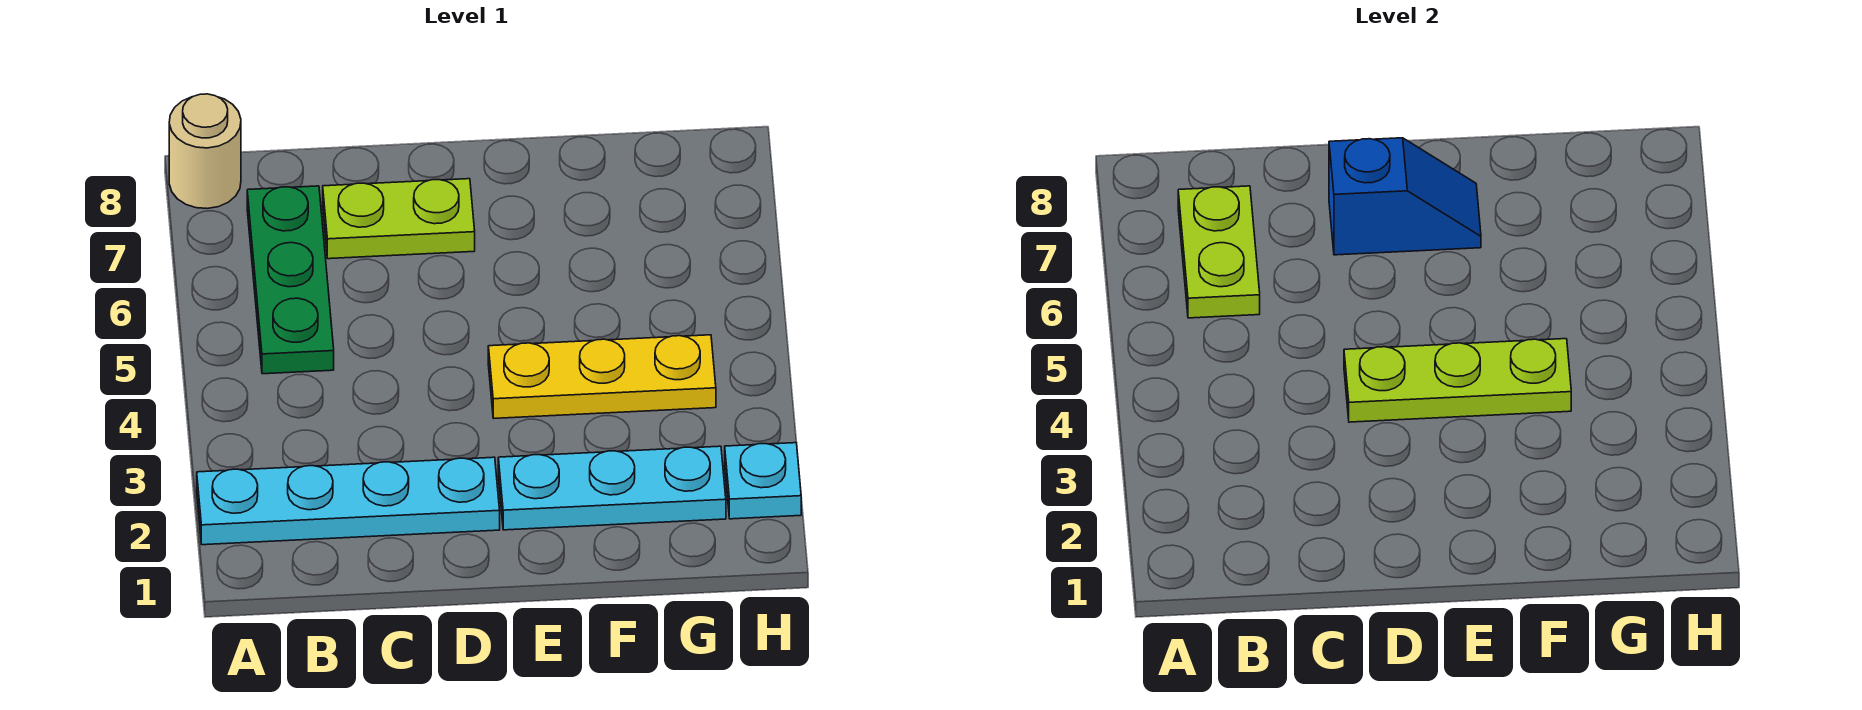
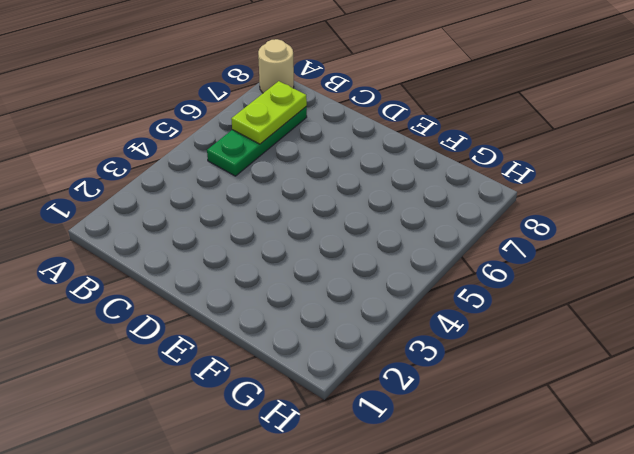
none -> cyan plate A2:D2 level 1
none -> lime plate C7:D7 level 1

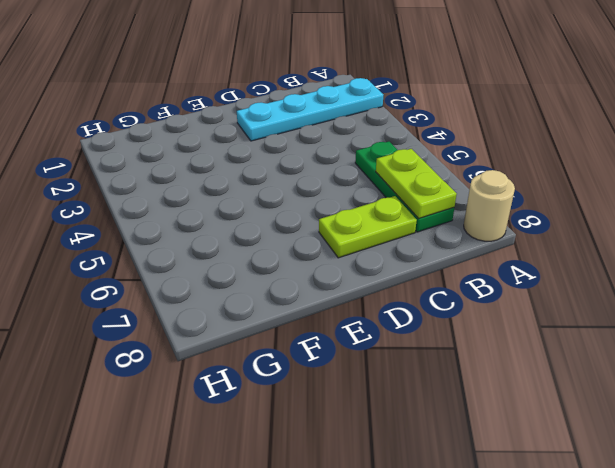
none -> cyan plate E2:G2 level 1
none -> yellow plate E4:G4 level 1

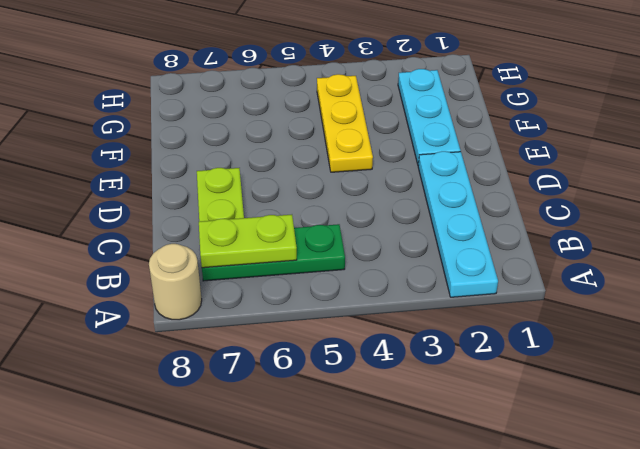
none -> cyan plate H2 level 1
none -> lime plate D4:F4 level 2

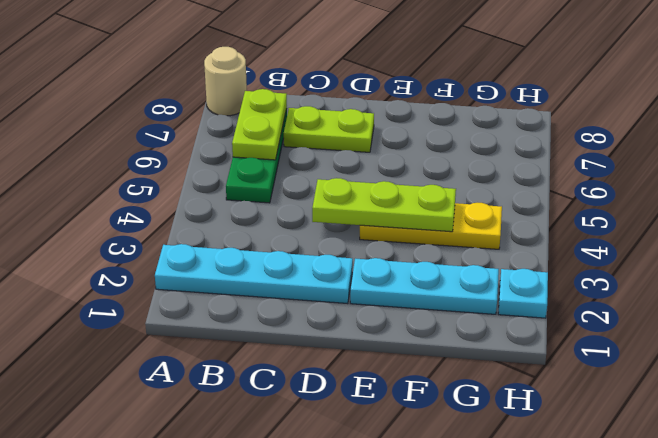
none -> blue slope D7:E7 level 2 top D

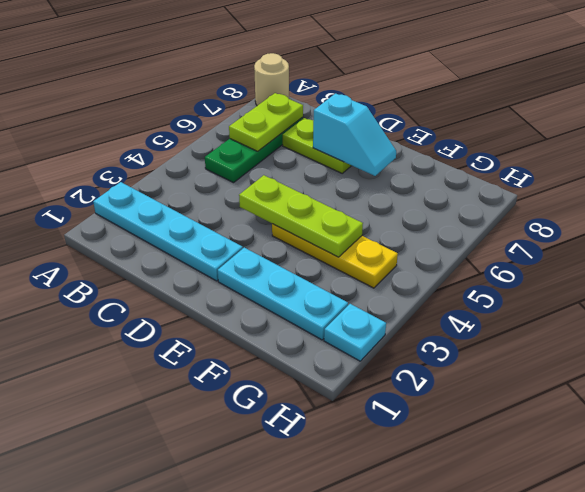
cyan slope D7:E7 level 2 top D -> blue slope D7:E7 level 2 top D

